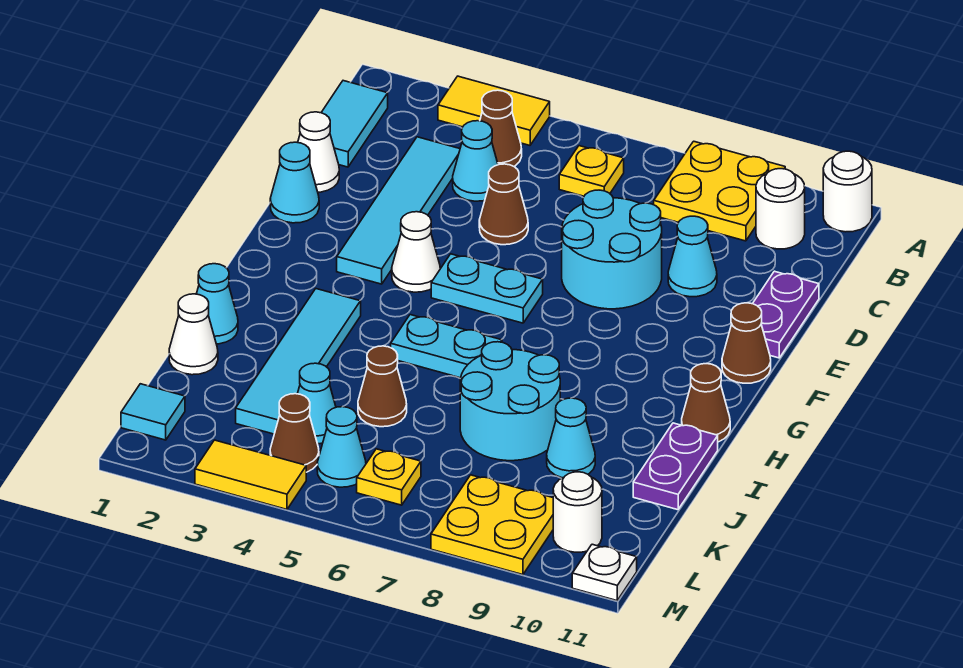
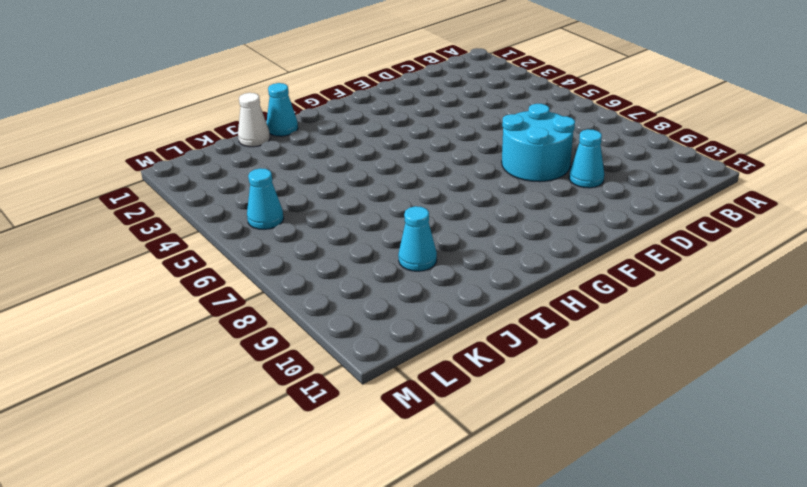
none -> yellow tile A3:A4 level 1
none -> yellow plate A8:B9 level 1
none -> white round brick A11 level 1
none -> cyan tile B1:C1 level 1

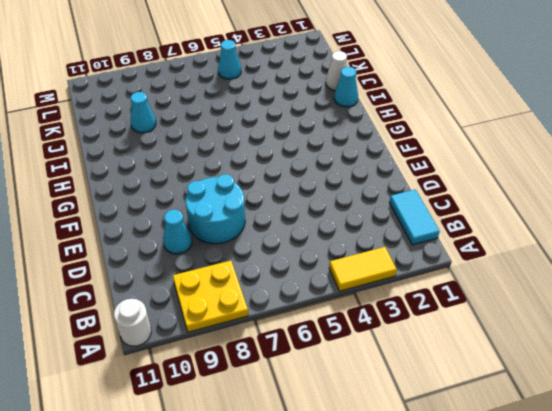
none -> brown cone B4 level 1
none -> yellow plate B6 level 1
none -> white round brick B10 level 1
none -> cyan tile C3:F3 level 1

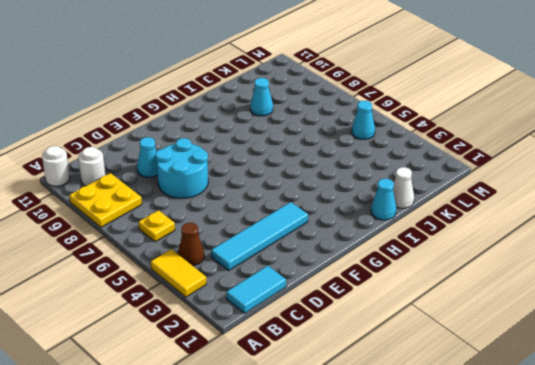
none -> cyan cone C4 level 1
none -> white cone D1 level 1
none -> brown cone D5 level 1
none -> purple plate D11:E11 level 1

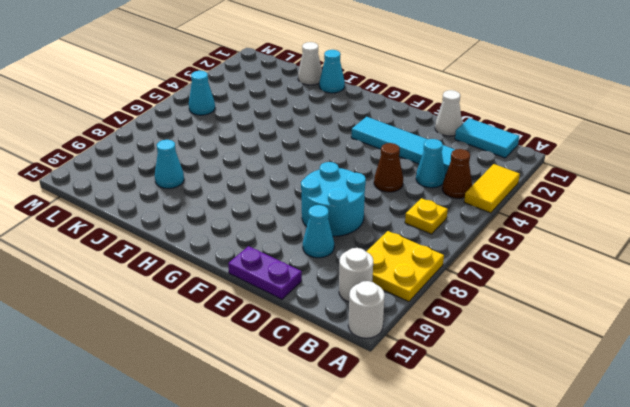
none -> cyan cone E1 level 1
none -> white cone F4 level 1
none -> cyan plate F5:F6 level 1
none -> brown cone F11 level 1

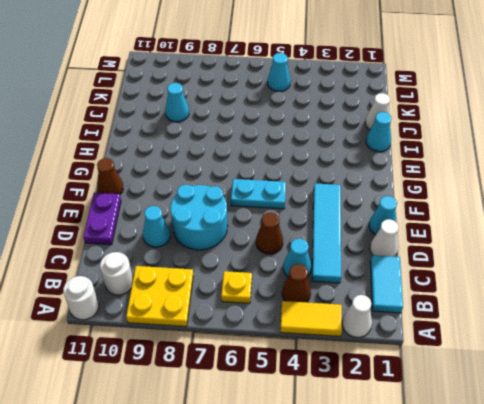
white cone A2 level 1 -> white cone F4 level 1
none -> cyan tile H3:K3 level 1
none -> cyan plate H5:H6 level 1
none -> brown cone H11 level 1
none -> cyan round brick I7:J8 level 1

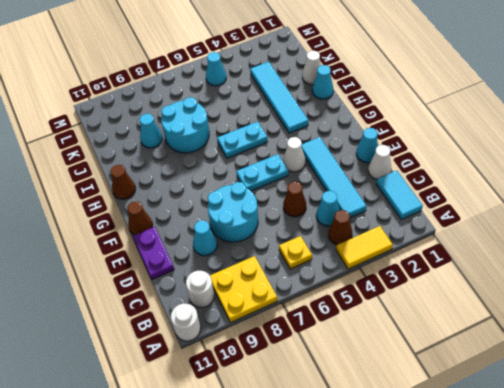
none -> purple plate I11:J11 level 1
none -> brown cone J5 level 1
none -> cyan cone K4 level 1
none -> cyan tile L1 level 1

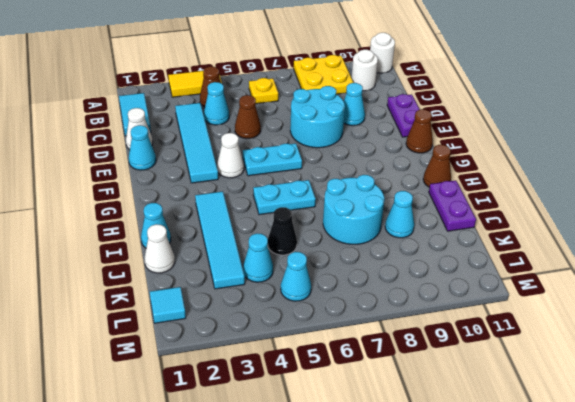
black cone J5 level 1 -> brown cone J5 level 1
none -> brown cone L4 level 1
none -> yellow plate L6 level 1
none -> yellow plate L8:M9 level 1
none -> white round brick L10 level 1

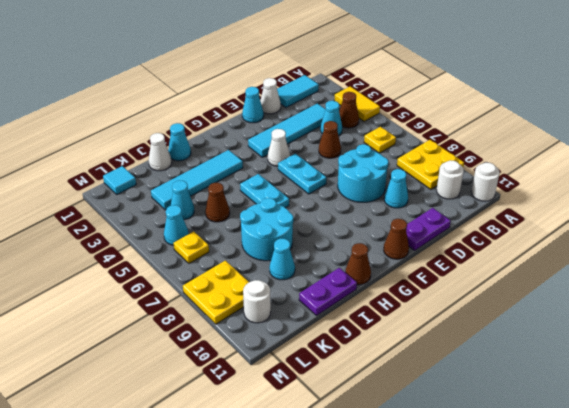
none -> brown cone L4 level 1
none -> yellow tile M3:M4 level 1
none -> white plate M11 level 1

